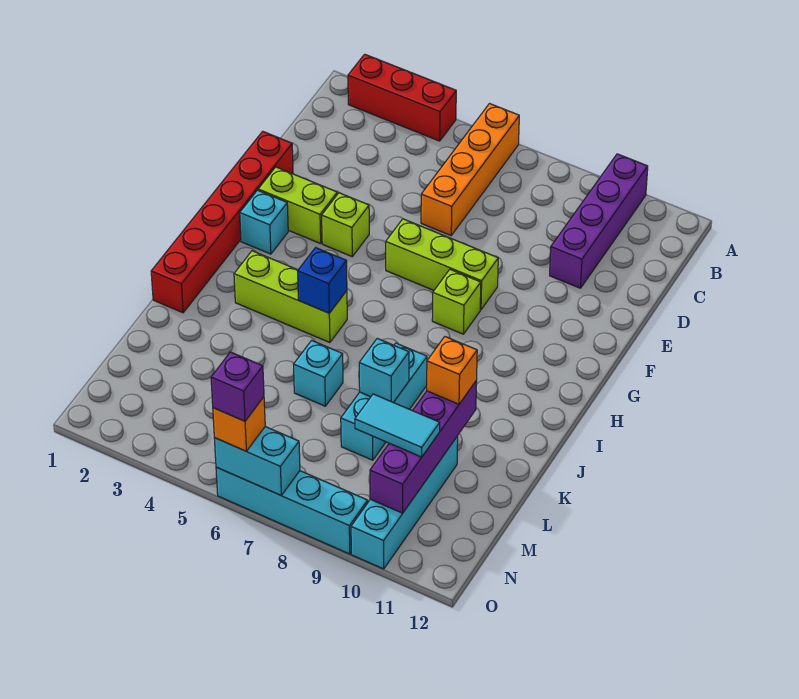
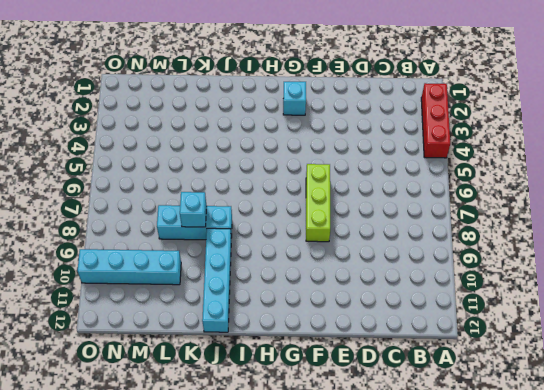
cyan brick J9:J12 level 1 -> cyan brick O6:O9 level 1
none -> orange brick A6:D6 level 1
none -> purple brick A10:D10 level 1
none -> red brick E1:J1 level 1

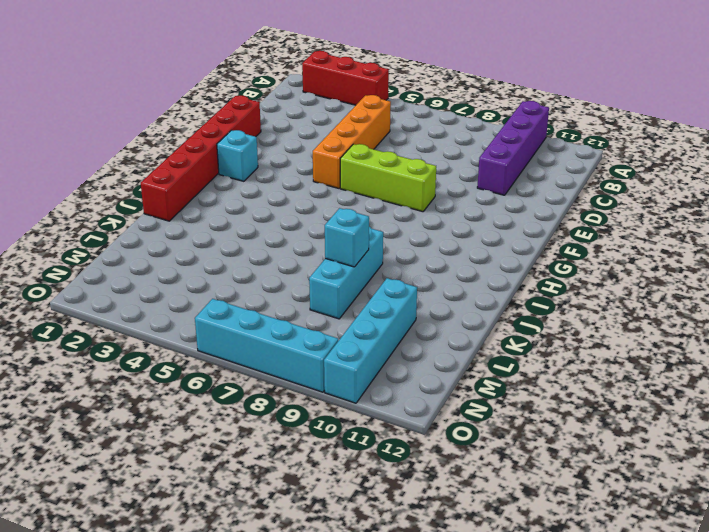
orange brick C5:F5 level 1 -> orange brick A6:D6 level 1
none -> lime brick F2:F3 level 1
none -> lime brick F4 level 1
none -> lime brick G8 level 1

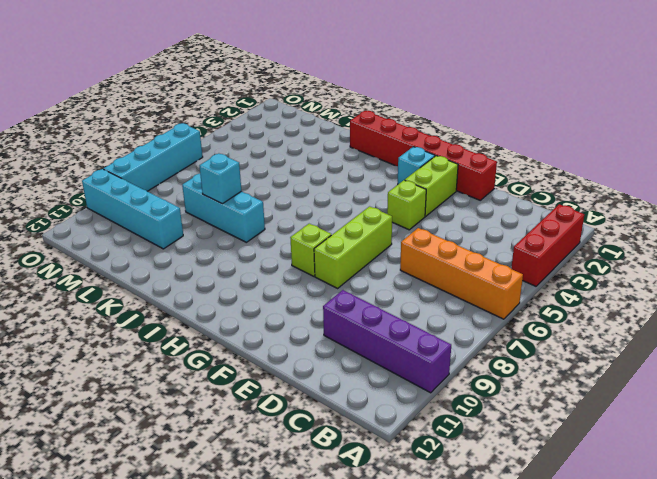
none -> lime brick I3:I5 level 1
none -> cyan brick K6 level 1
none -> blue brick I5 level 2

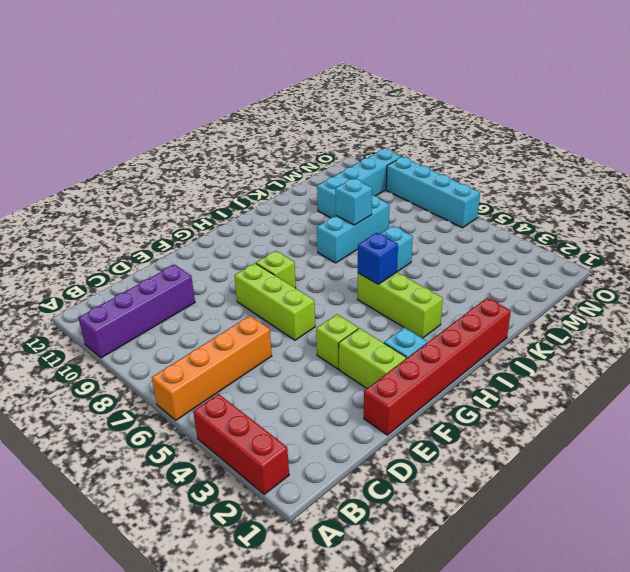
none -> purple brick K10:N10 level 2
none -> cyan brick O6:O7 level 2
none -> orange brick K10 level 3

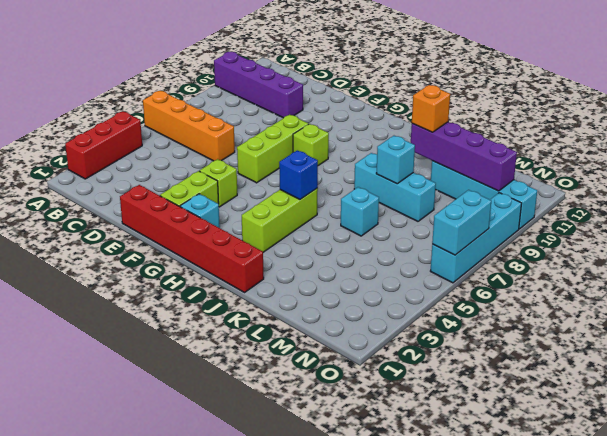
none -> cyan tile M9:M10 level 3
none -> orange brick O6 level 3
none -> purple brick O6 level 4

